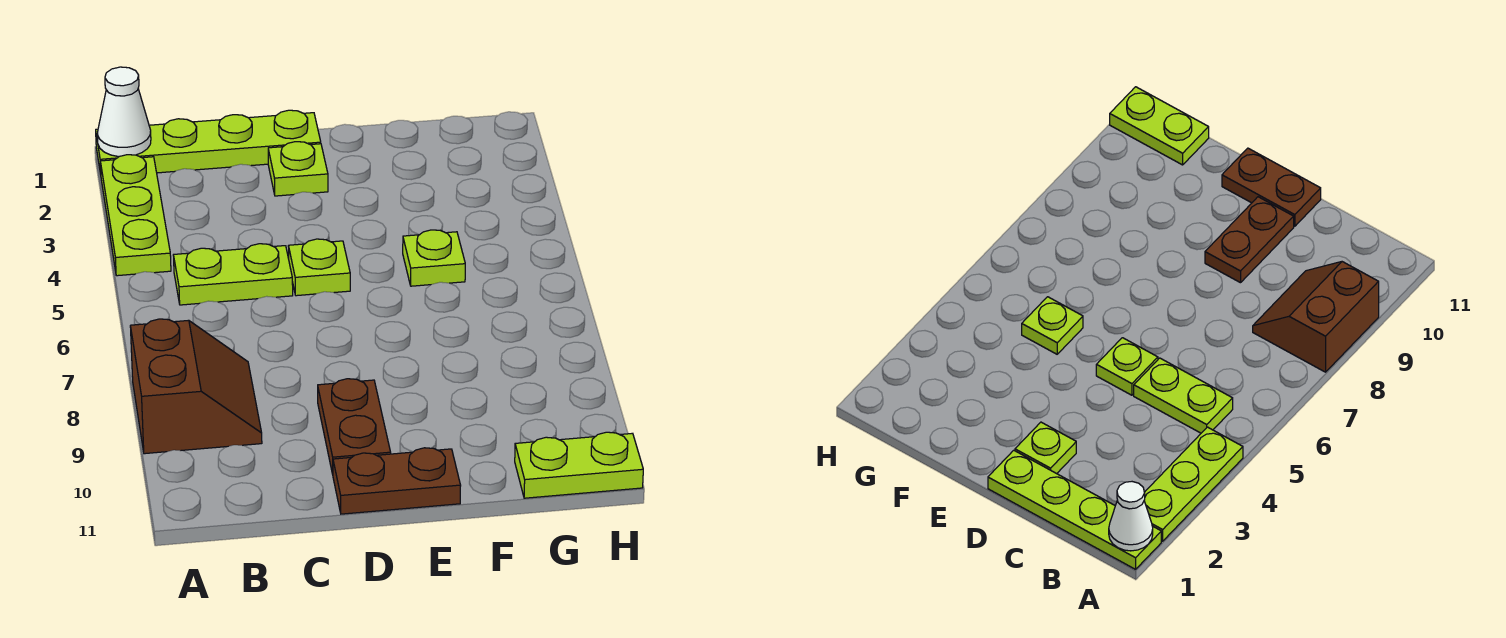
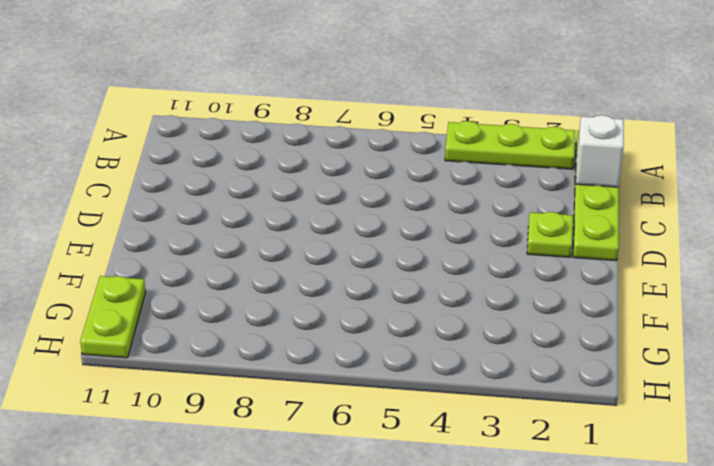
white brick B1 level 2 -> none
none -> brown slope A8:B9 level 1 top A
none -> lime plate B5:C5 level 1

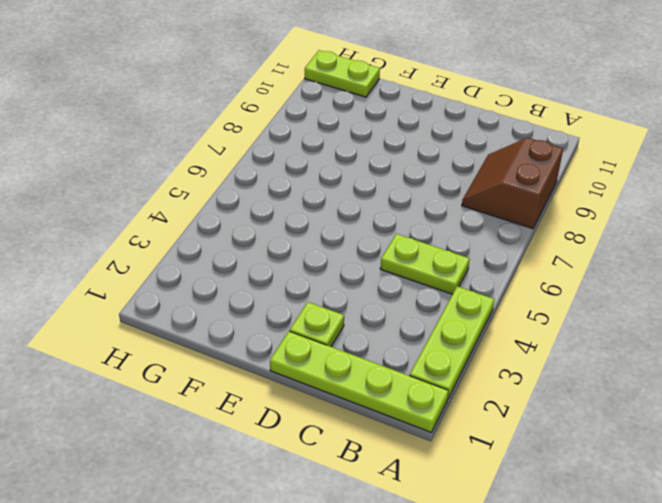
none -> lime plate D5 level 1
none -> brown plate D9:D10 level 1

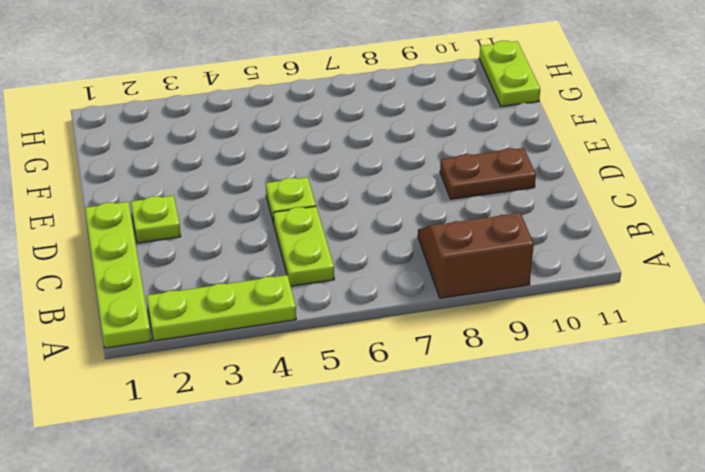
none -> brown plate D11:E11 level 1
none -> lime plate F5 level 1

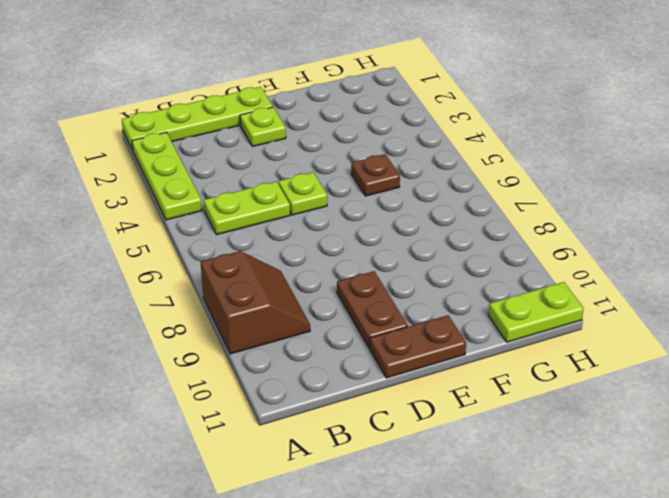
brown plate F5 level 1 -> lime plate F5 level 1
none -> white cone A1 level 2

